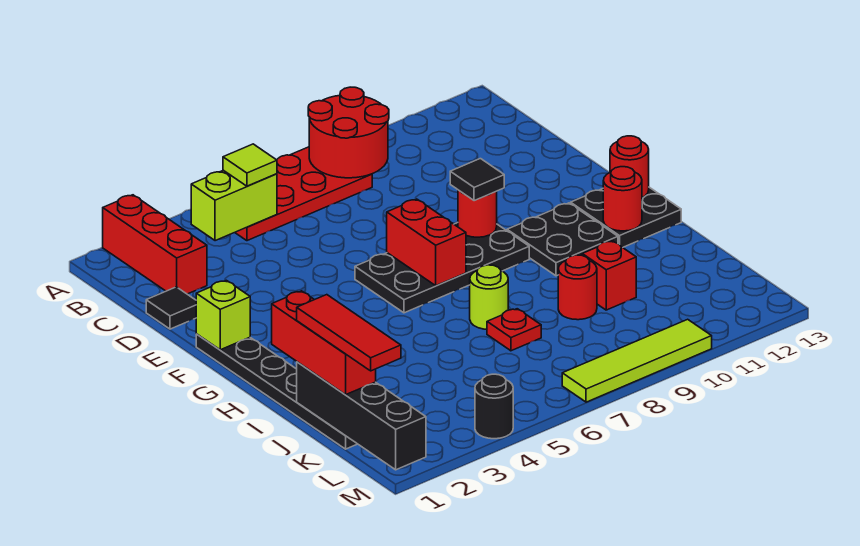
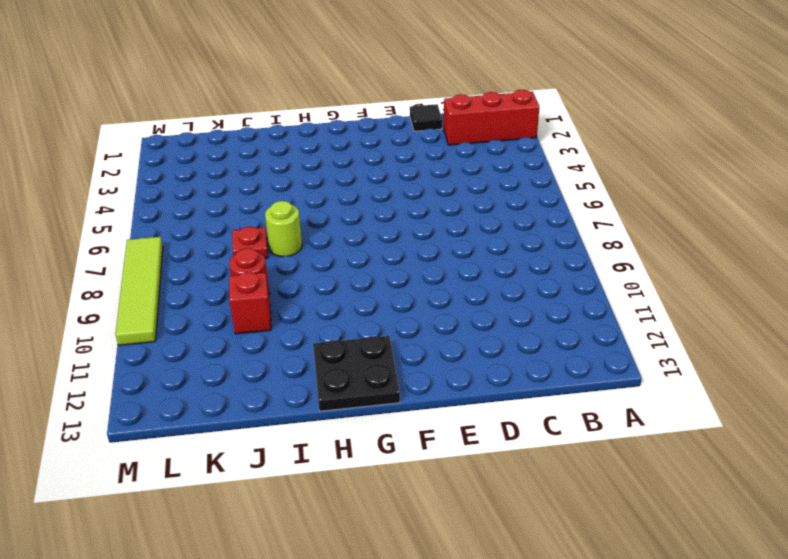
none -> red plate A5:B8 level 1
none -> black plate F1:K1 level 1
none -> black plate F6:G9 level 1

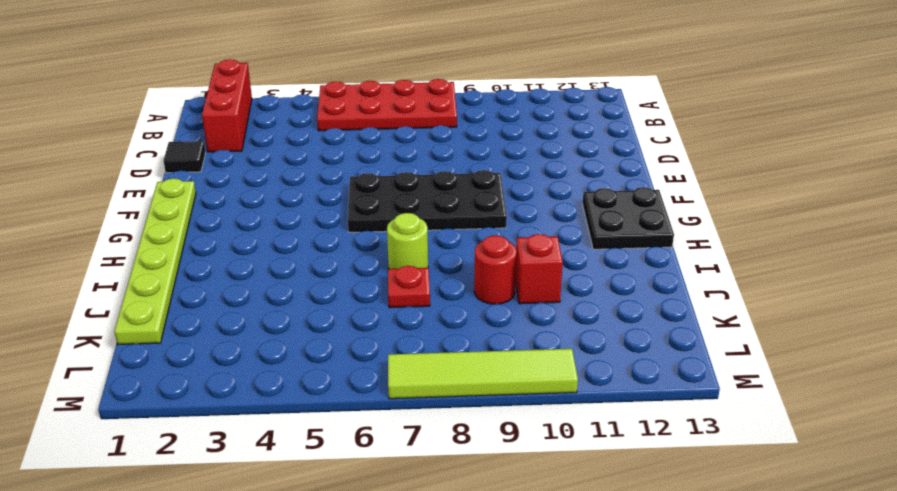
lime plate F1:K1 level 1 -> black plate F1:K1 level 1
none -> black plate G10:H11 level 1
none -> black round brick M4 level 1
none -> red round brick A8:B9 level 2

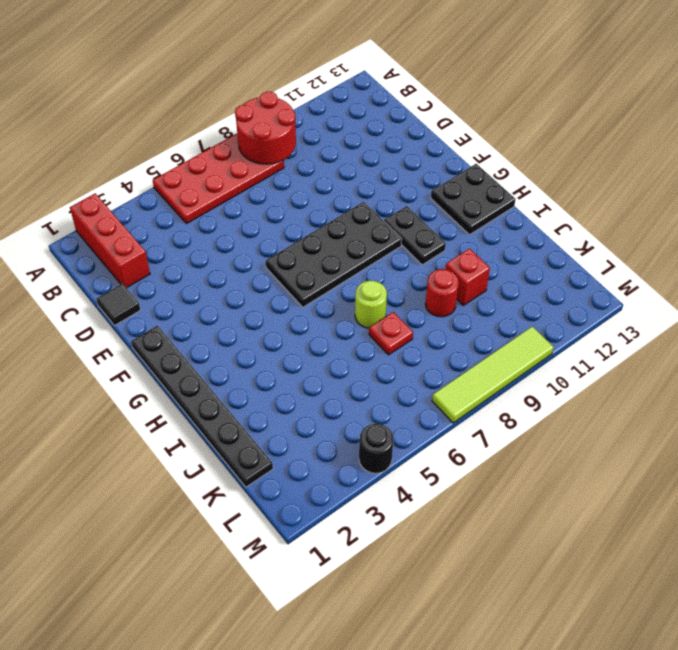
black plate G10:H10 level 1 -> black plate G10:H11 level 1
none -> lime brick B4:B5 level 2
none -> lime brick F1 level 2
none -> red brick F7:G7 level 2

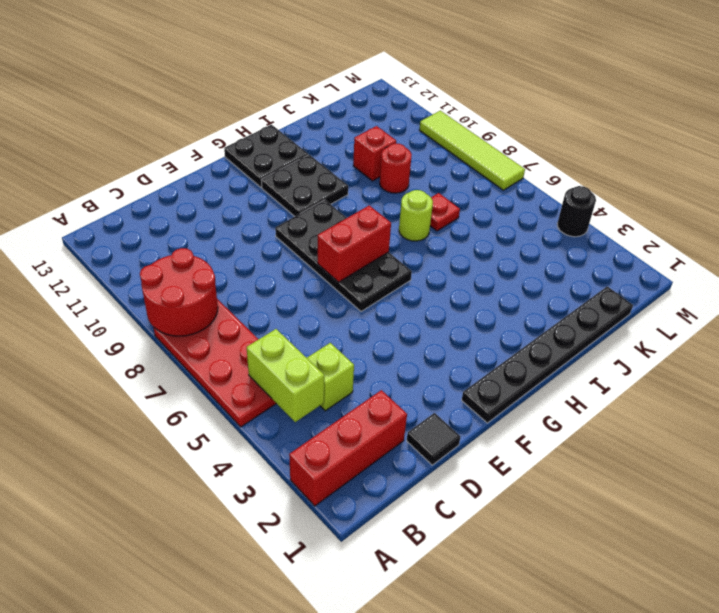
lime brick C4 level 1 -> lime brick F1 level 2
none -> red round brick F9 level 2
none -> red round brick G13 level 2
none -> red round brick H12 level 2

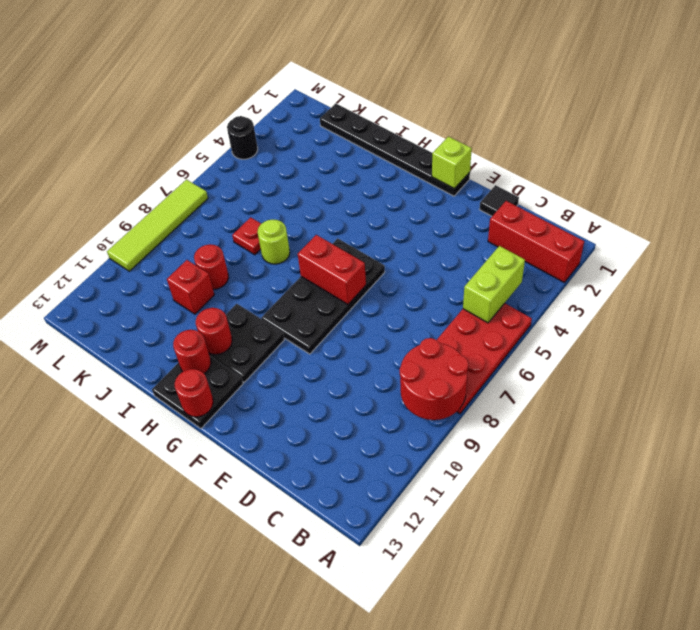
red round brick H11 level 2 -> red round brick F9 level 2
none -> black brick J1:M1 level 2
none -> lime tile B5 level 3
none -> black tile F9 level 3

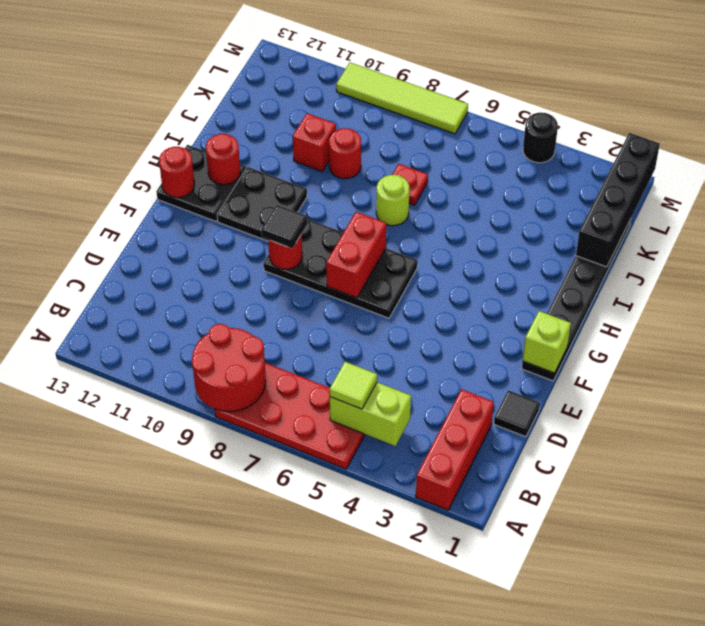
none -> red brick I1:K1 level 3
none -> red tile J1:L1 level 4

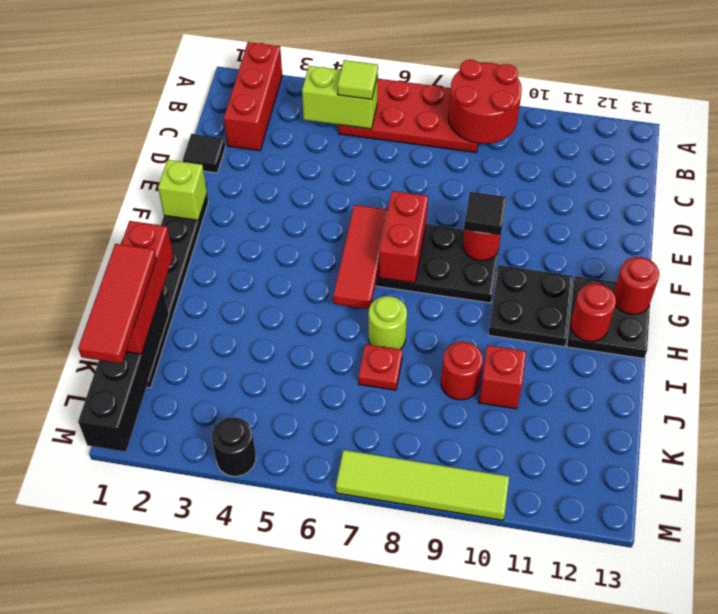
red tile F6:H6 level 2 -> none

